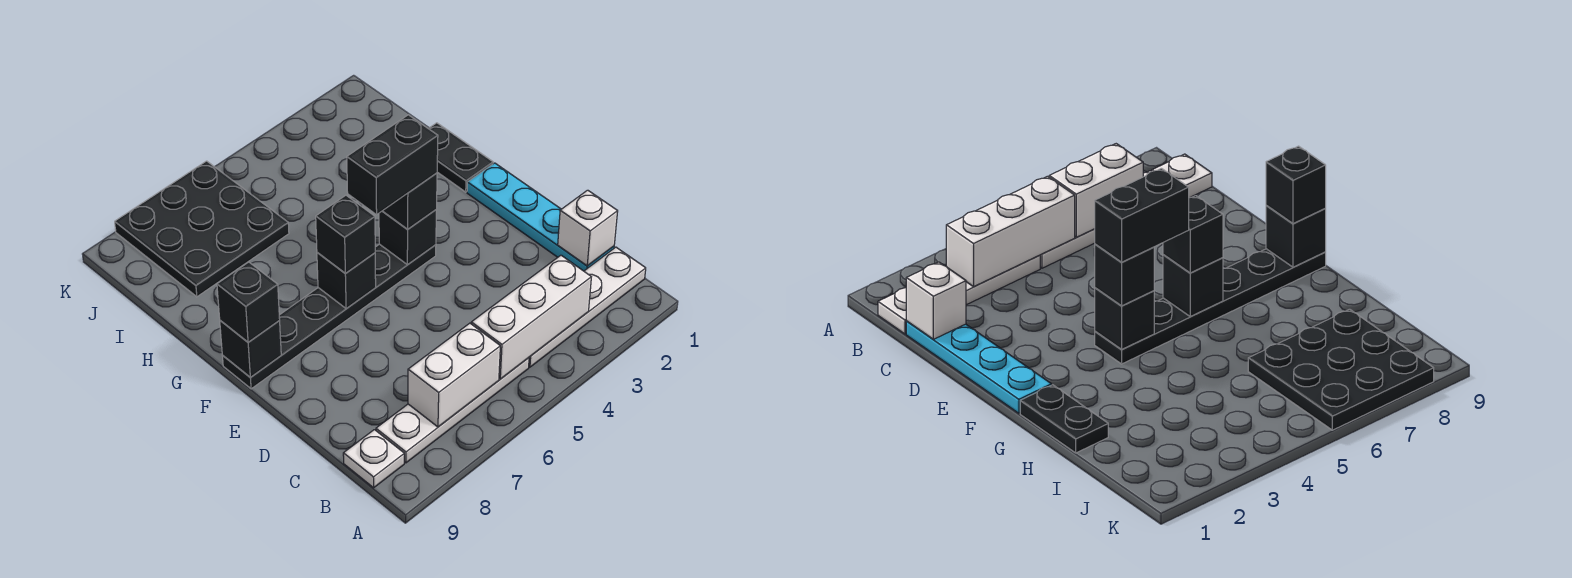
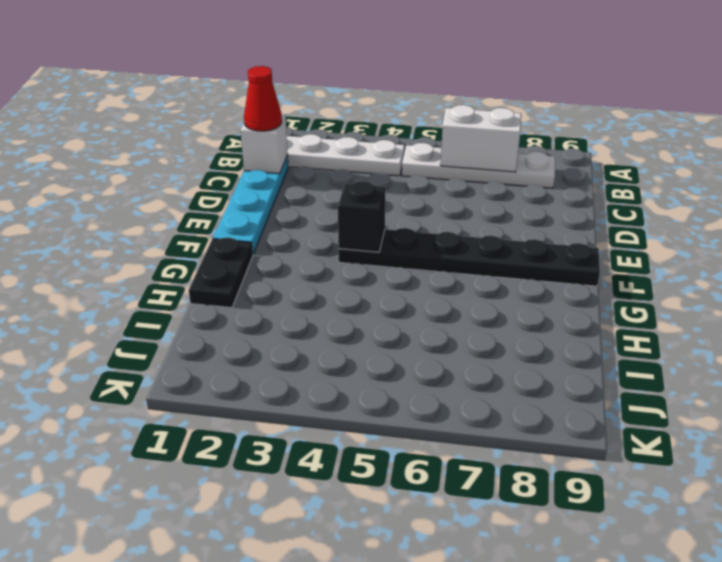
red cone C1 level 3 -> none
none -> white plate B9 level 1
none -> black plate I6:K8 level 1
none -> white brick B3:B5 level 2

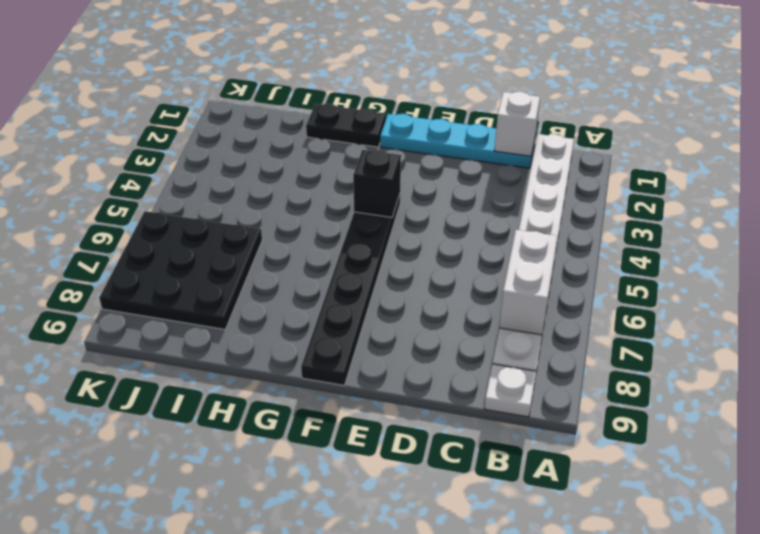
none -> white brick B3:B5 level 2
none -> black brick F6 level 2
none -> black brick F9 level 2

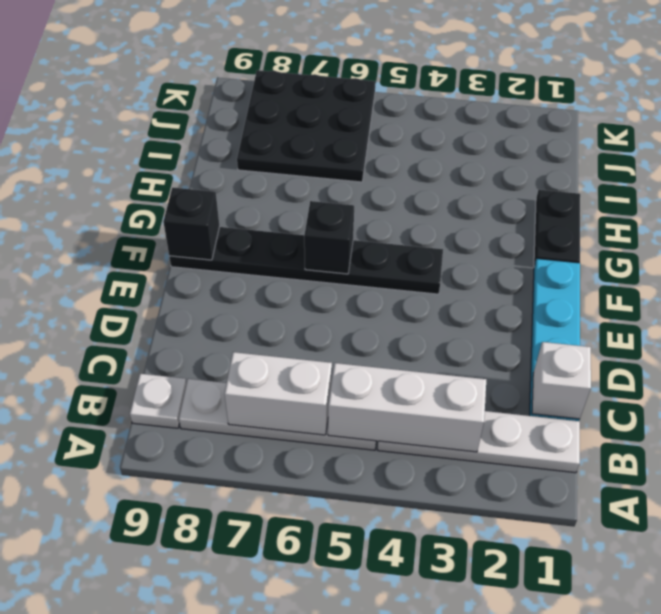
none -> black brick F4 level 2
none -> black brick F4 level 3
none -> black brick F6 level 3

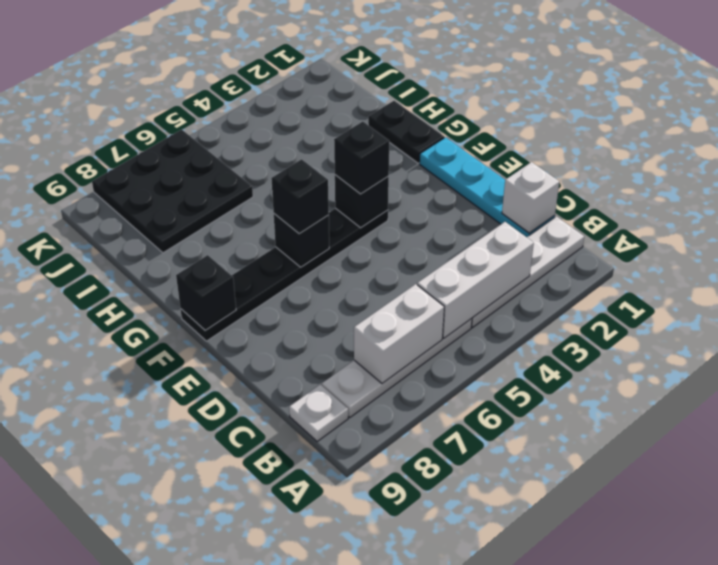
none -> black brick F9 level 3
none -> black brick F4:F5 level 4

